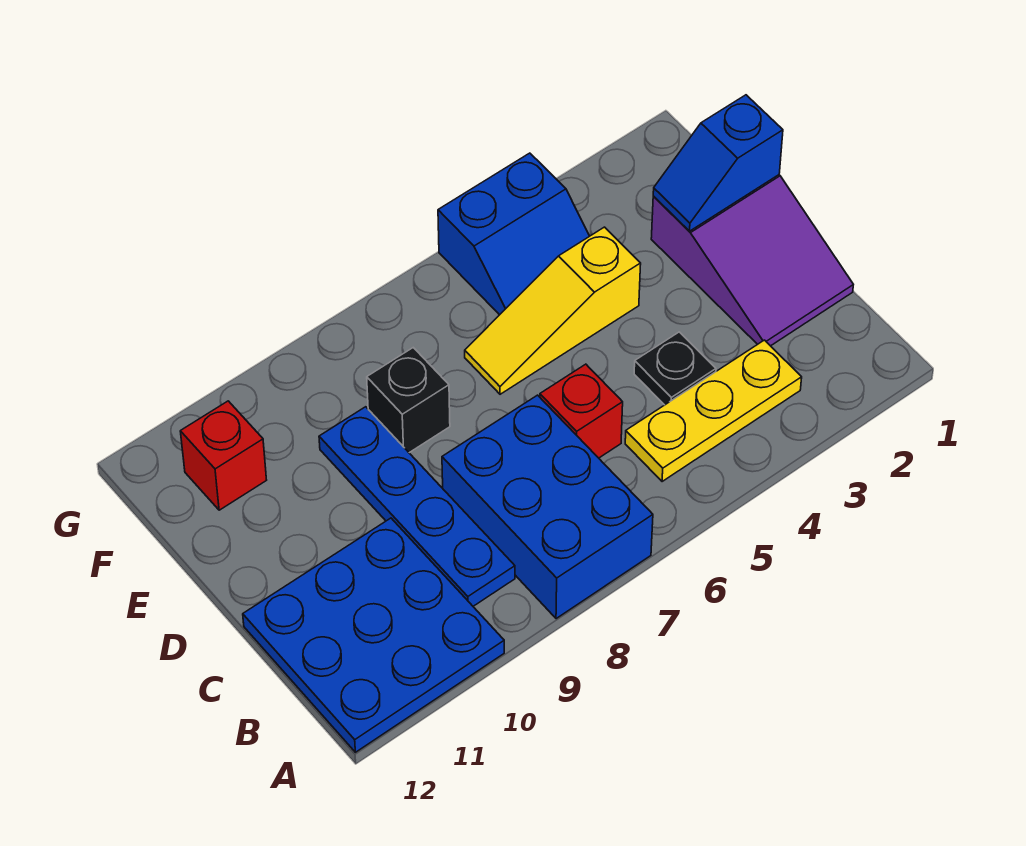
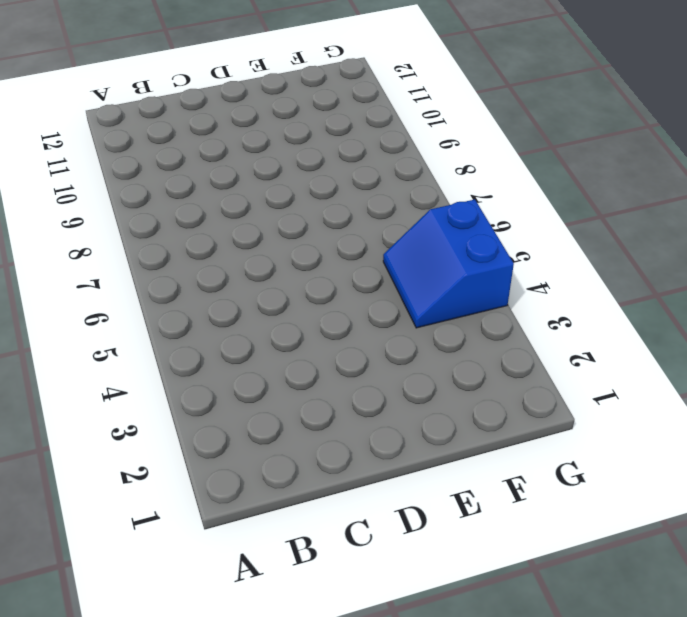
none -> blue brick A7:C8 level 1
none -> blue plate A10:C12 level 1
none -> yellow plate B3:B5 level 1

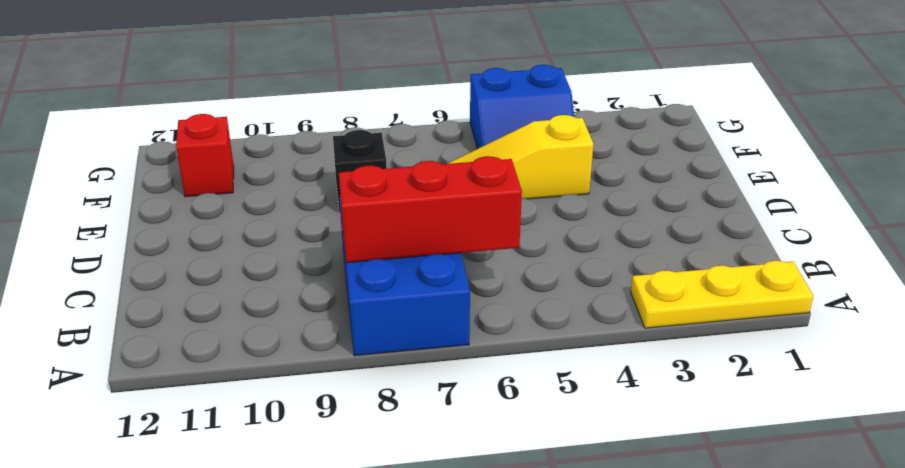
yellow plate A1:A3 level 1 -> yellow plate B3:B5 level 1
red brick B6:B8 level 2 -> none
none -> blue plate A10:C12 level 1
none -> blue plate B9:E9 level 1
none -> purple slope C1:E2 level 1 top E

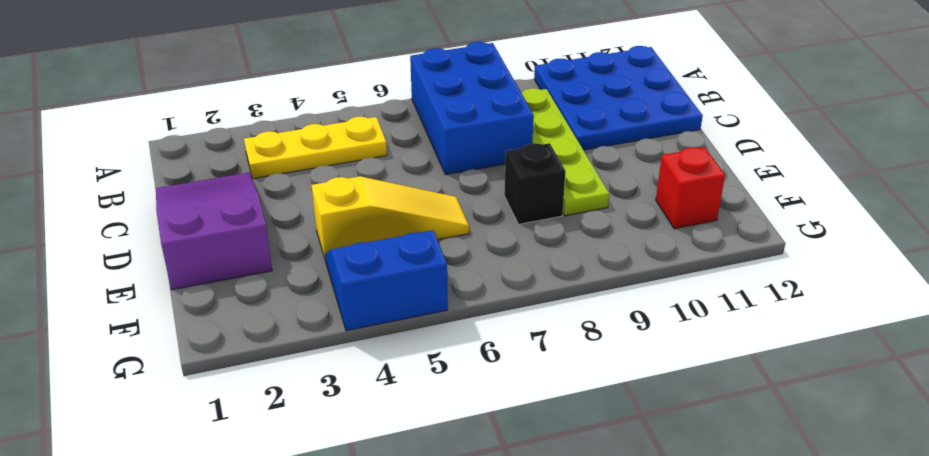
lime plate B9:E9 level 1 -> blue plate B9:E9 level 1
none -> black plate C4 level 1
none -> red brick C6 level 1
none -> blue slope E1:E2 level 2 top 1

